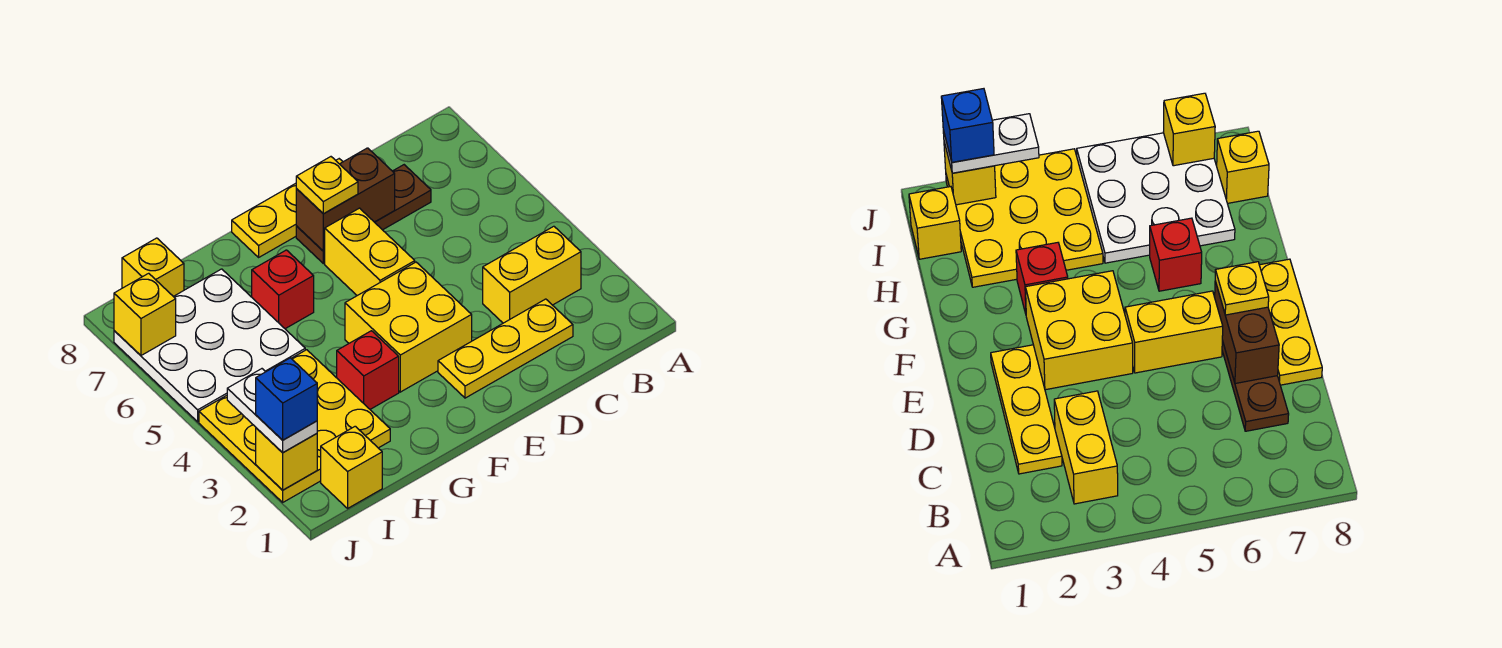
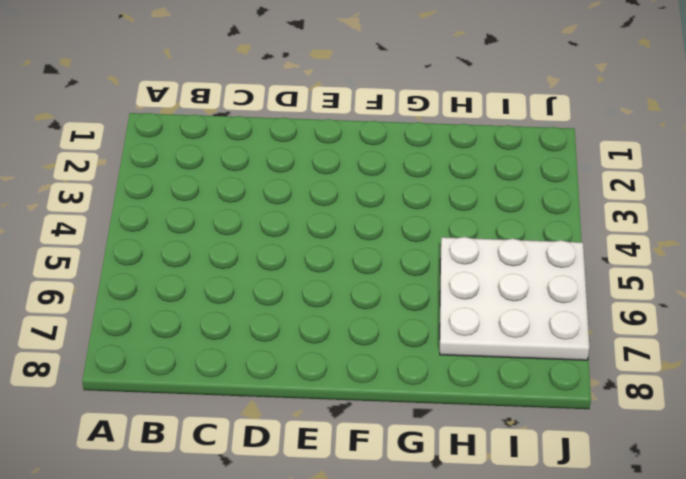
none -> yellow brick B3:C3 level 1
none -> yellow plate C2:E2 level 1
none -> brown plate C7:E7 level 1

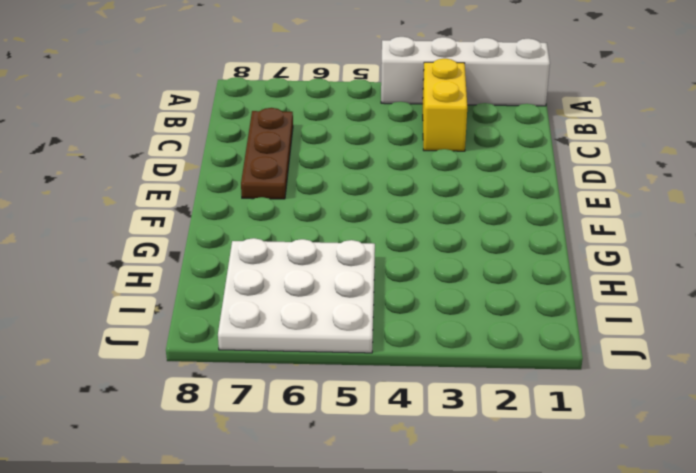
white brick A1:A4 level 1 -> none
none -> yellow plate C2:E2 level 1
none -> yellow plate D8:F8 level 1
none -> yellow brick E3:F4 level 1

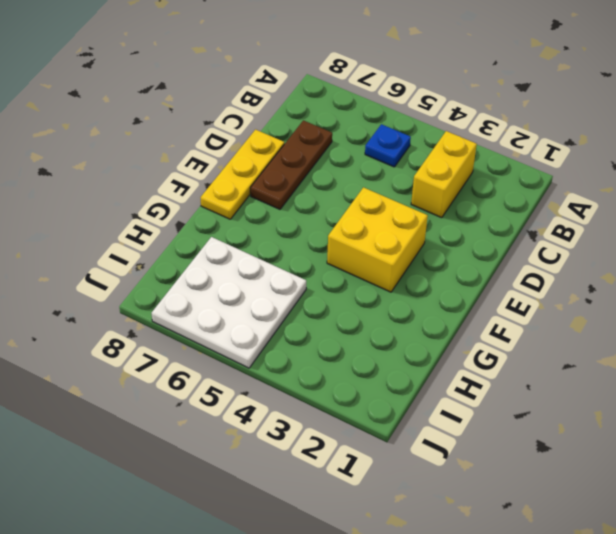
blue plate B5 level 1 -> none
none -> yellow plate C2:E2 level 1
none -> yellow brick E5:E6 level 1
none -> red brick G3 level 1

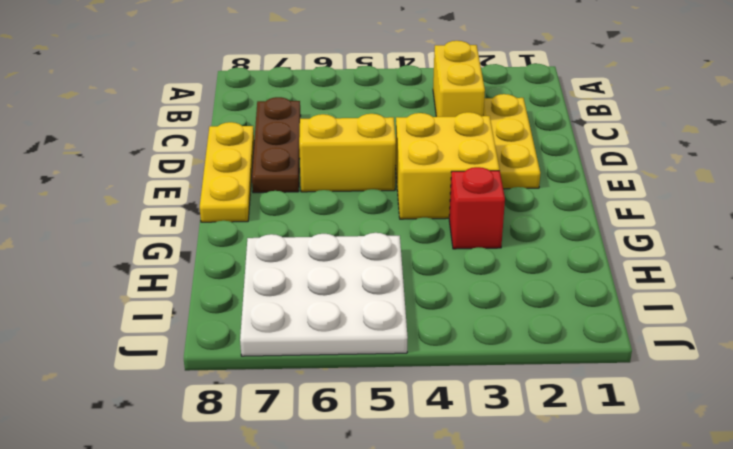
none -> red brick G6 level 1
none -> yellow plate H2:J4 level 1
none -> yellow brick I1 level 1

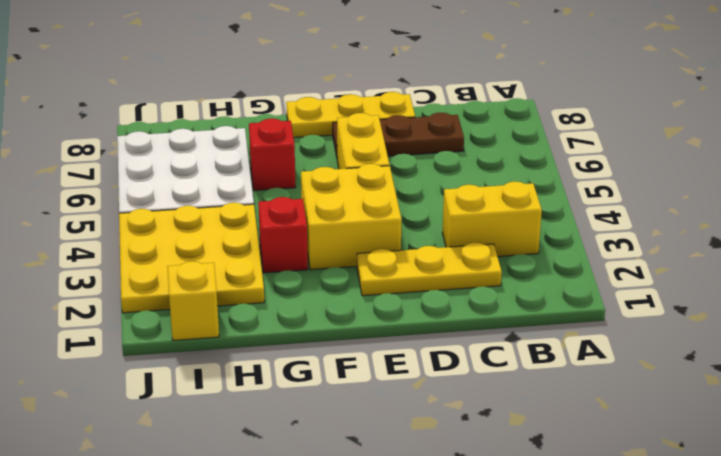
none -> yellow brick I8 level 1
none -> brown brick D7:E7 level 2
none -> yellow brick J2 level 2

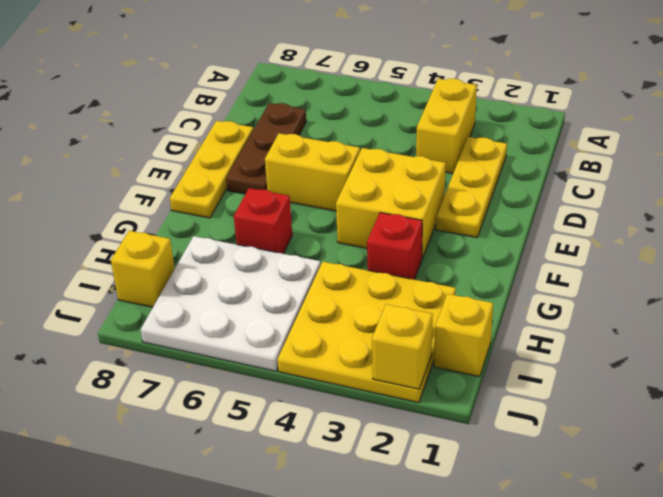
none -> brown brick D7:E7 level 2
none -> yellow brick J7 level 2
none -> yellow plate E7 level 3

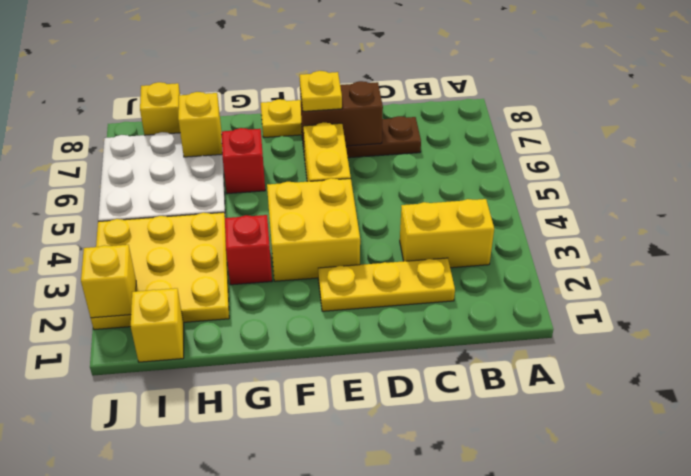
yellow brick H7 level 2 -> yellow brick J7 level 2
none -> white plate J2:J3 level 3
none -> blue brick J2 level 4

